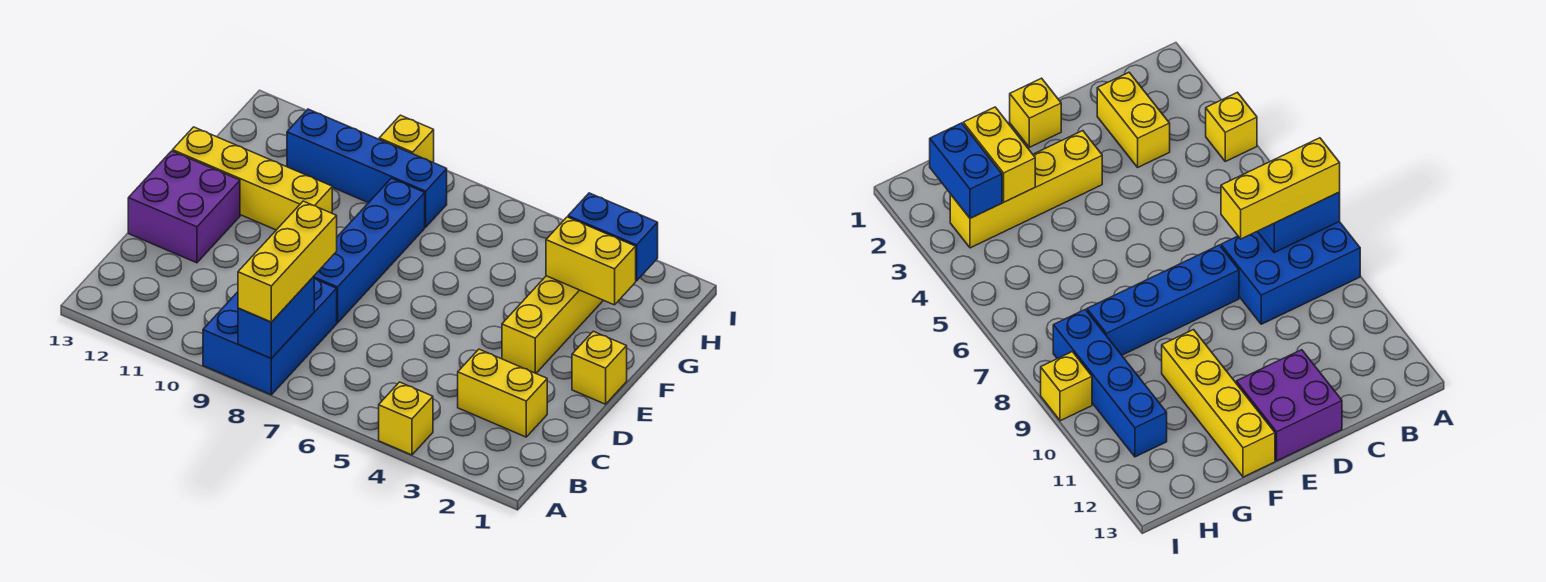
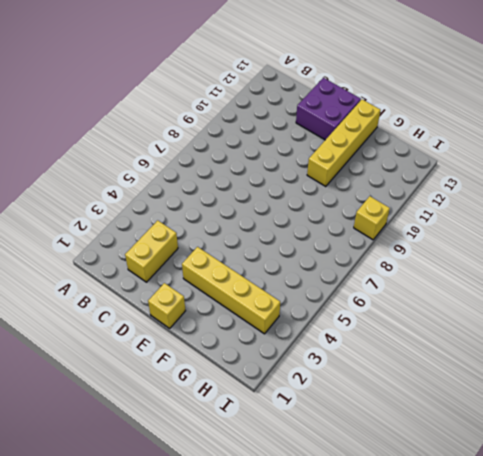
none -> yellow brick A4 level 1
none -> blue brick A8:C9 level 1
none -> blue brick D8:G8 level 1

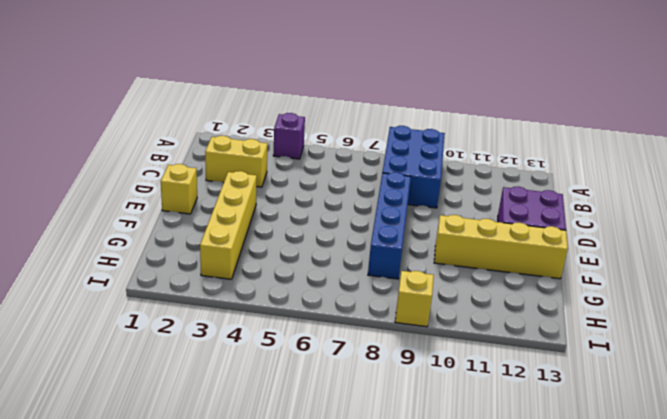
purple brick A4 level 1 -> yellow brick A4 level 1
none -> blue brick H8:H11 level 1
none -> blue brick A8:B8 level 2
none -> yellow brick G2:G3 level 2

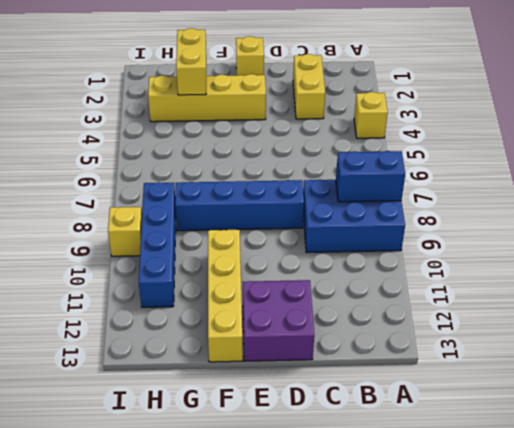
none -> blue brick H2:H3 level 2
none -> yellow brick A8:C8 level 3

